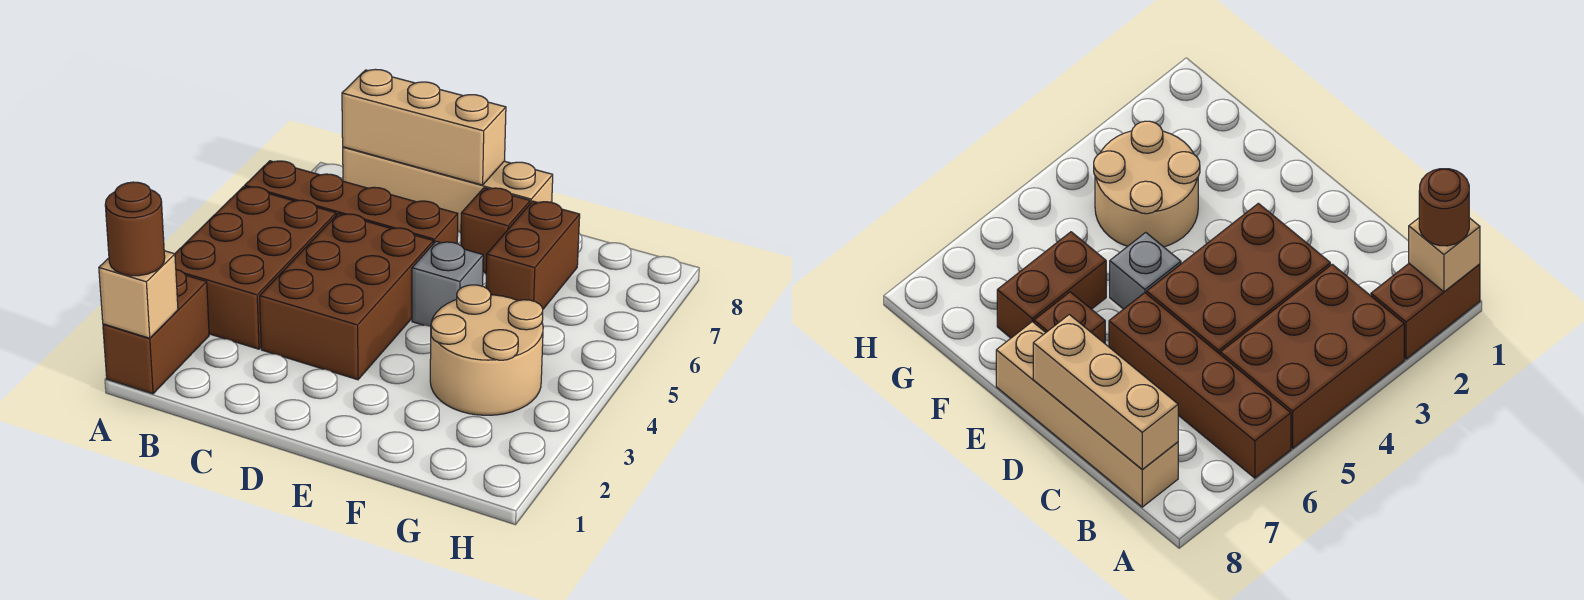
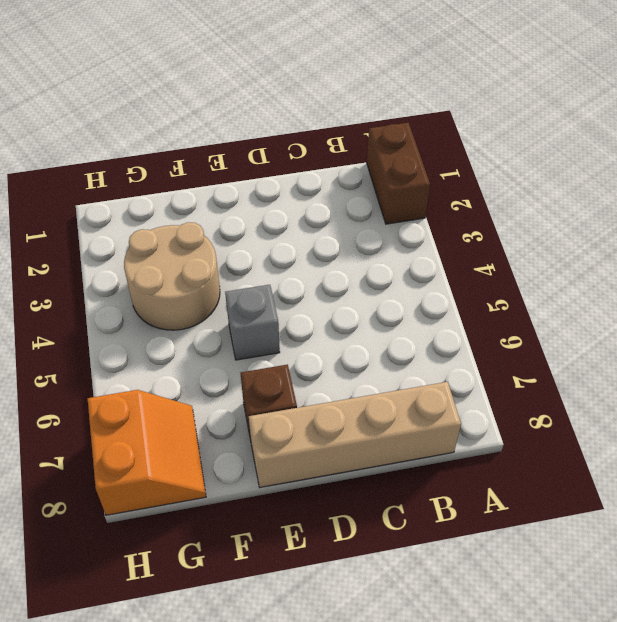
orange slope G7:H8 level 1 top H -> none
none -> brown brick A3:B5 level 1
none -> brown brick A6:D6 level 1
none -> brown brick C3:D5 level 1

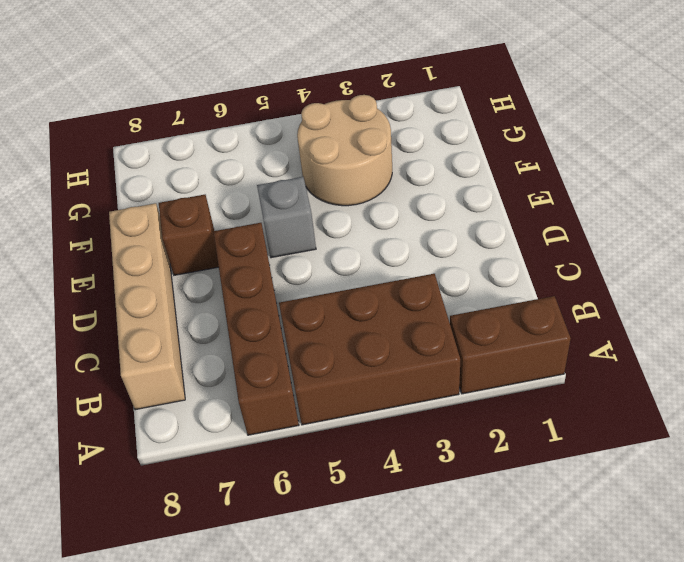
none -> brown brick C3:D5 level 1
none -> brown brick F6:F7 level 1
none -> tan brick A1 level 2

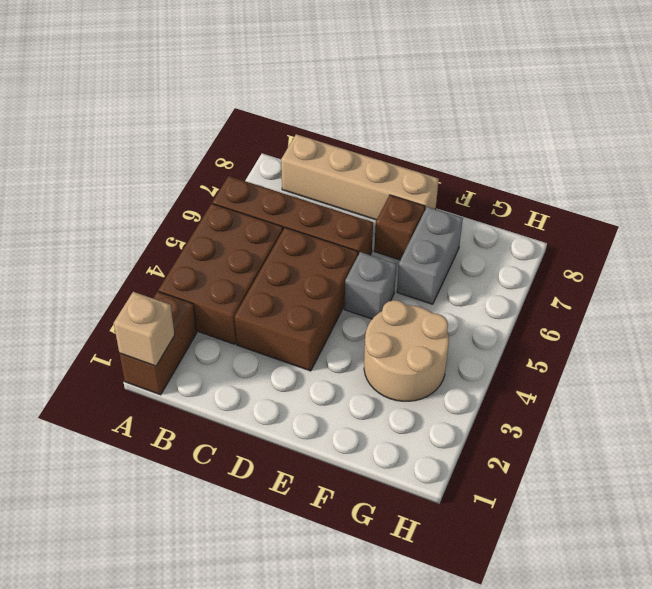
grey brick F6:F7 level 1 -> brown brick F6:F7 level 1
none -> tan brick B8:D8 level 2
none -> brown round brick A1 level 3

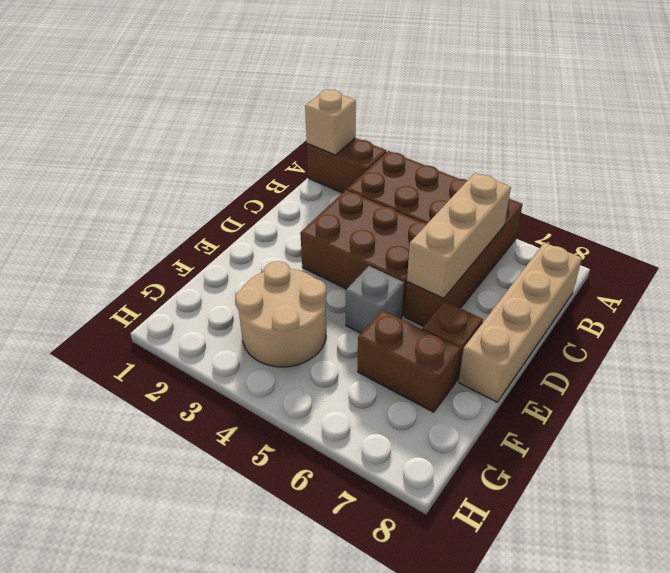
tan brick B6:D6 level 2 -> tan brick B8:D8 level 2
none -> brown round brick A1 level 3

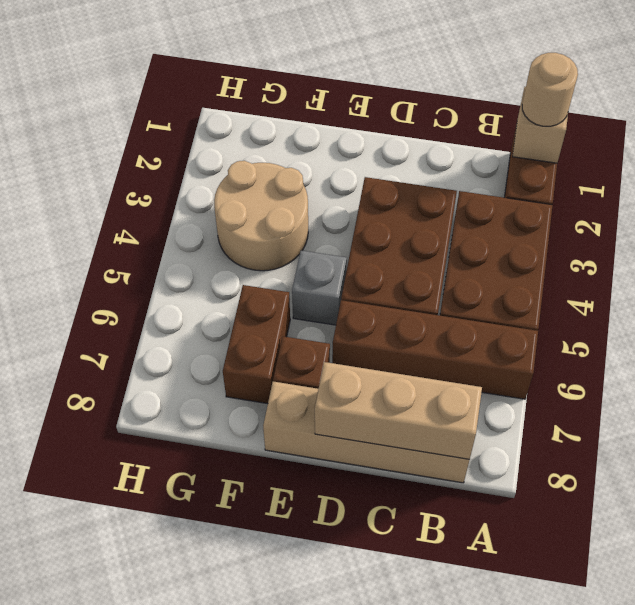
tan round brick A1 level 3 -> brown round brick A1 level 3

